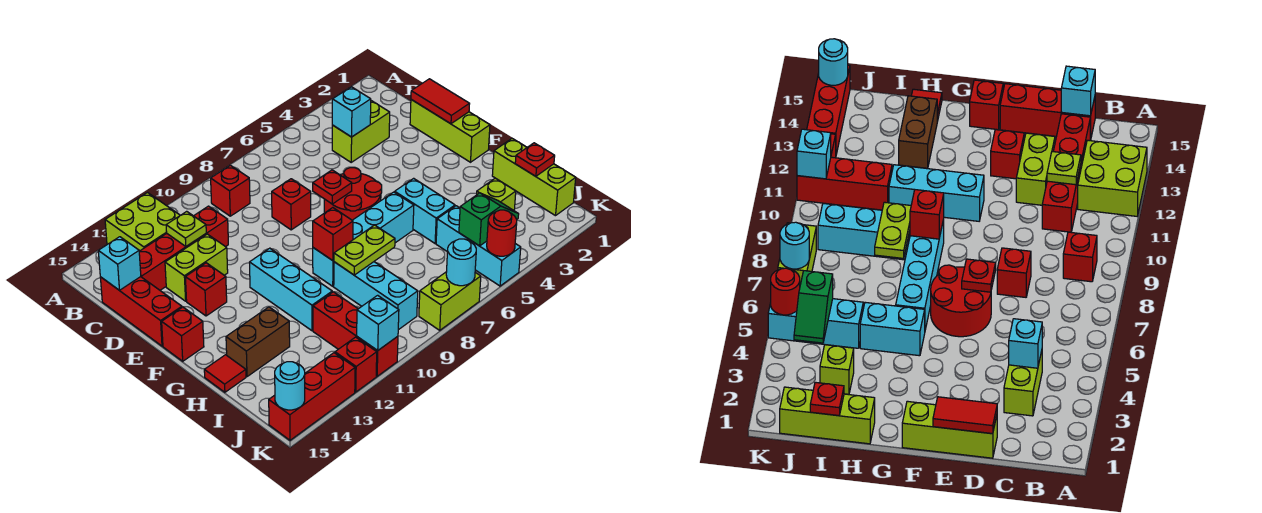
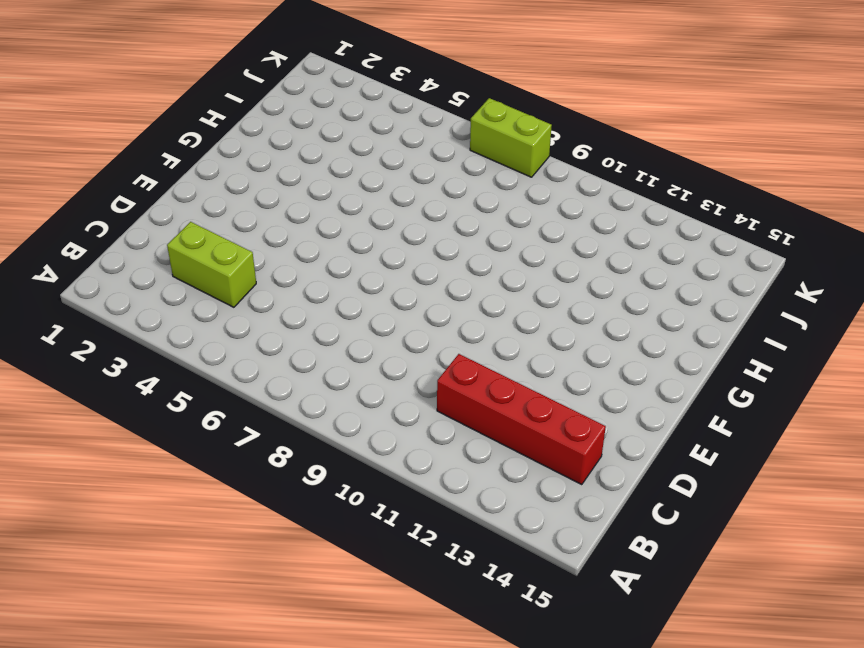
none -> lime brick A12:B13 level 1
none -> red brick B9 level 1
none -> red brick C15:E15 level 1
none -> lime brick D1:F1 level 1

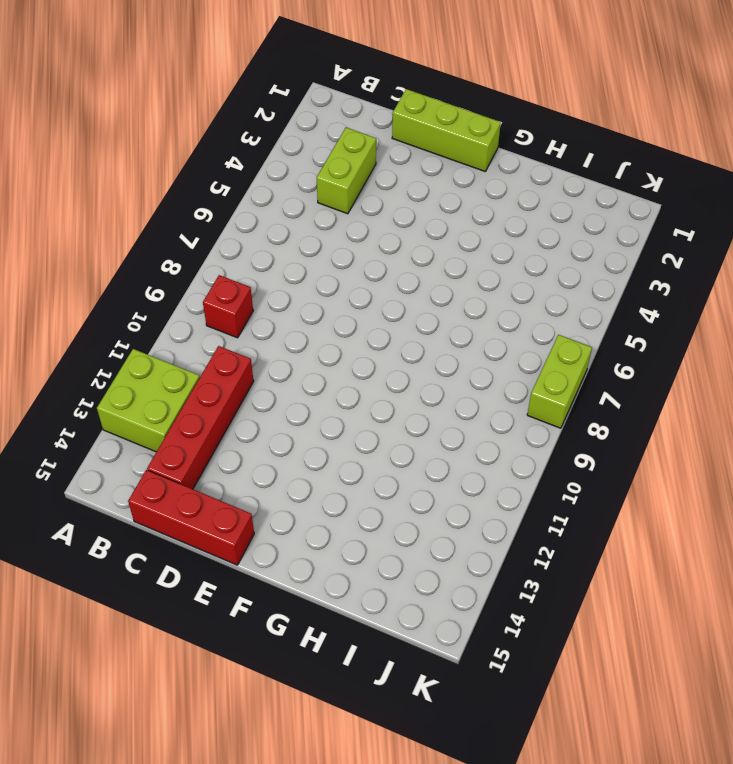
none -> red brick D8 level 1
none -> lime brick D12:D13 level 1
none -> red round brick E6:F7 level 1
none -> red brick E13 level 1

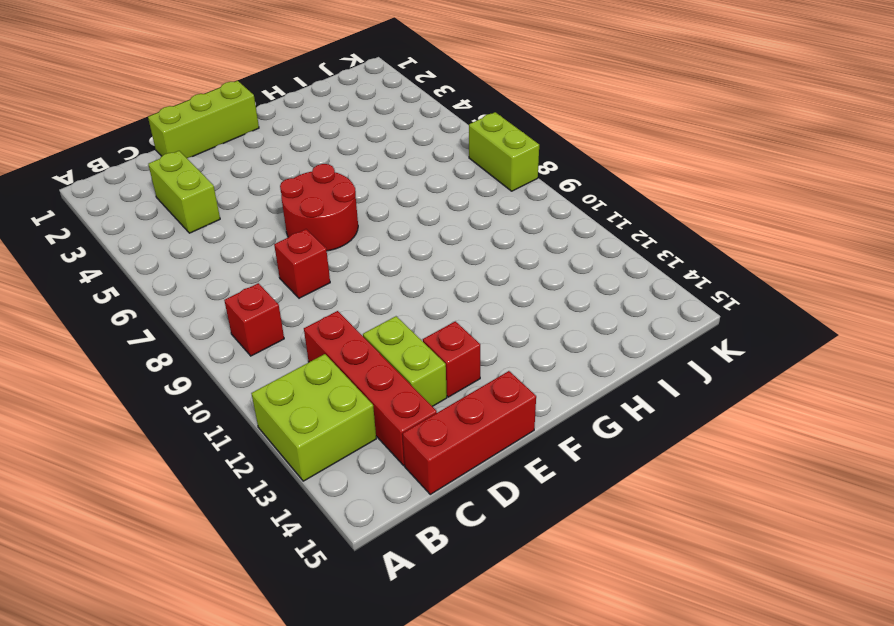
none -> cyan brick F11:H11 level 1
none -> red brick F15 level 1
none -> cyan brick G5:H5 level 1
none -> cyan brick G6:G9 level 1

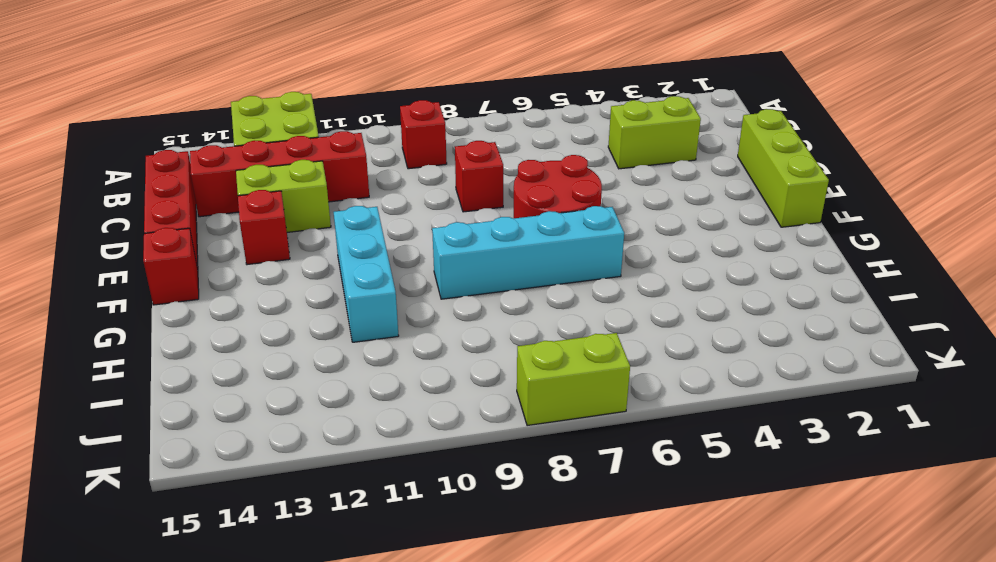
none -> cyan brick G5:H5 level 1
none -> lime brick H1:J1 level 1
none -> cyan brick H9:J9 level 1
none -> brown brick H13:H14 level 1

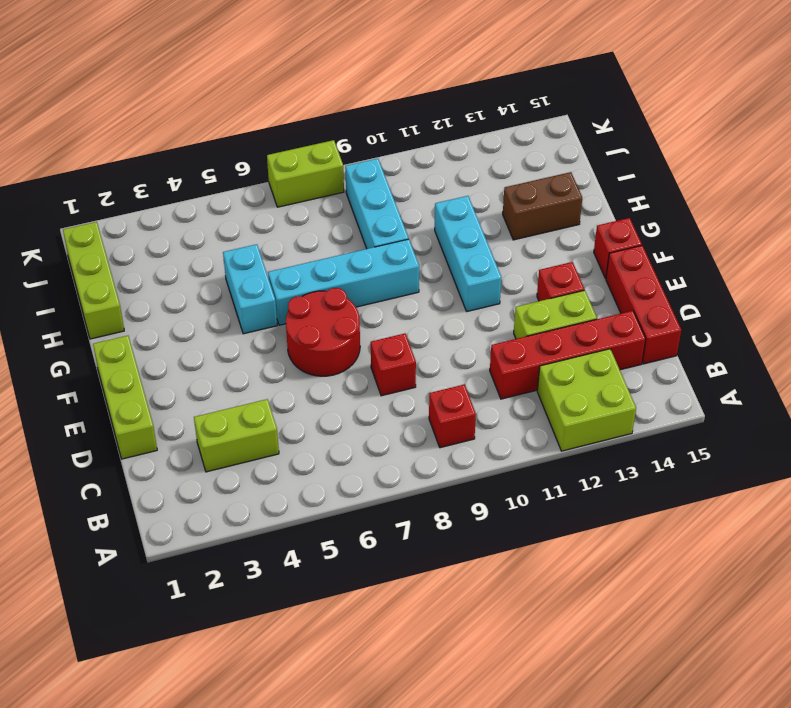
none -> red tile H15 level 1
none -> lime brick I3 level 1
none -> cyan brick I5:K5 level 1
none -> red brick I11:K11 level 1

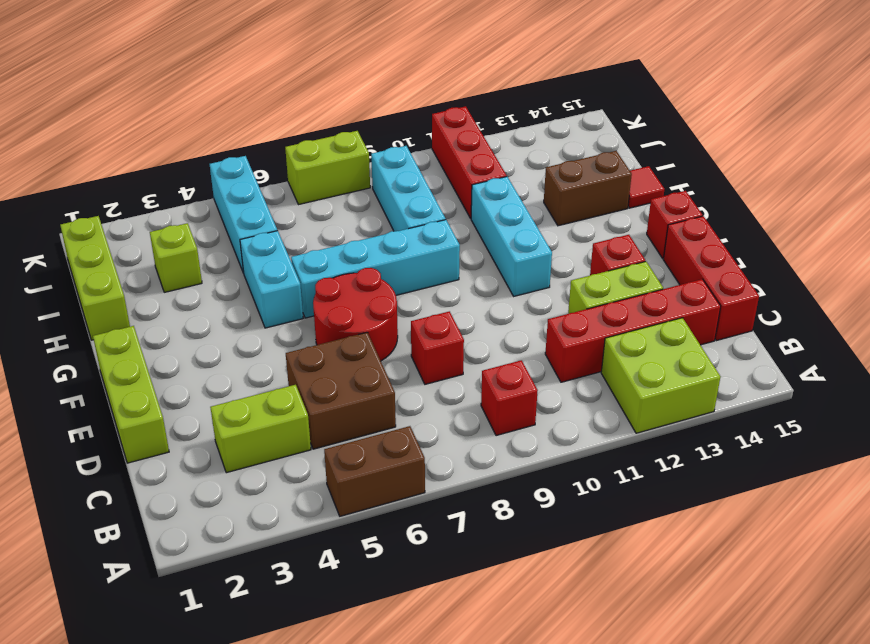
brown brick A5:A6 level 1 -> none
brown brick C5:D6 level 1 -> none
none -> red brick K12 level 1
none -> red brick K13:K15 level 1
none -> cyan brick C4 level 2
none -> lime plate C12 level 2

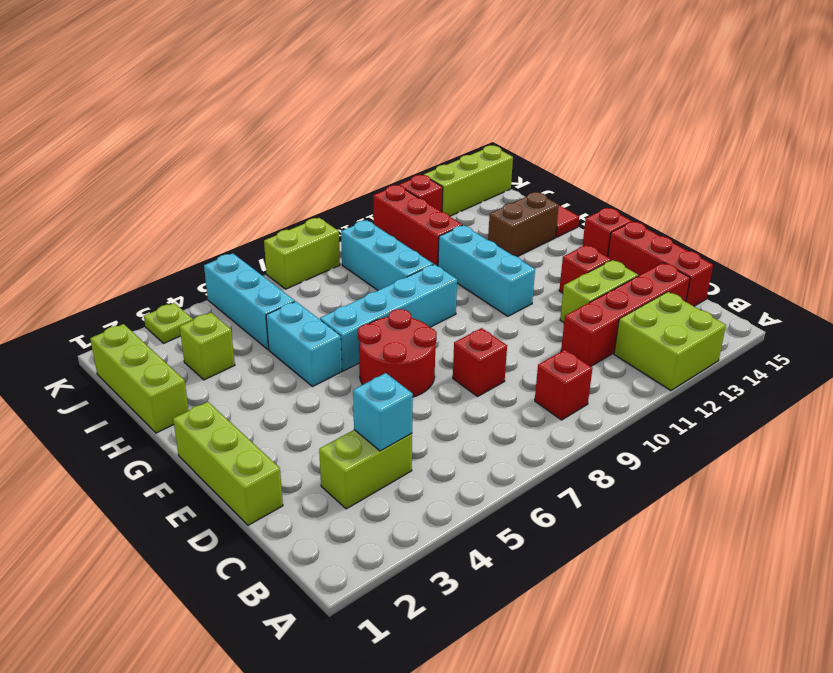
lime plate K3 level 1 -> lime plate C12 level 2
lime brick K13:K15 level 1 -> red brick K13:K15 level 1
none -> cyan brick C15 level 2
none -> red tile D1:E1 level 2
none -> red plate E7 level 2
none -> red brick G9 level 2

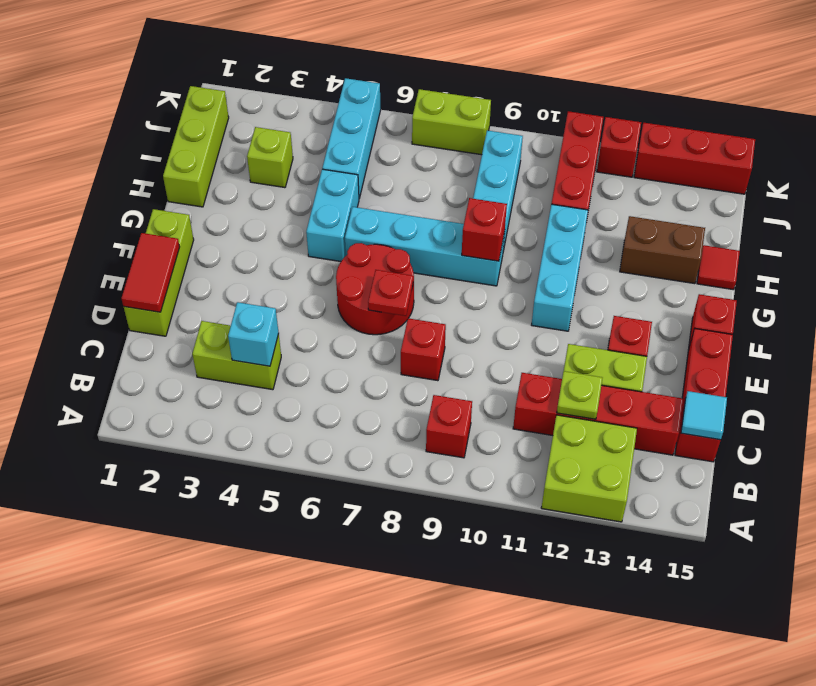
cyan tile C15 level 2 -> cyan brick C15 level 2
none -> lime plate H8:H9 level 2
none -> red plate I1 level 2
none -> green slope J4:J5 level 2 top 5
none -> red round brick K5 level 2

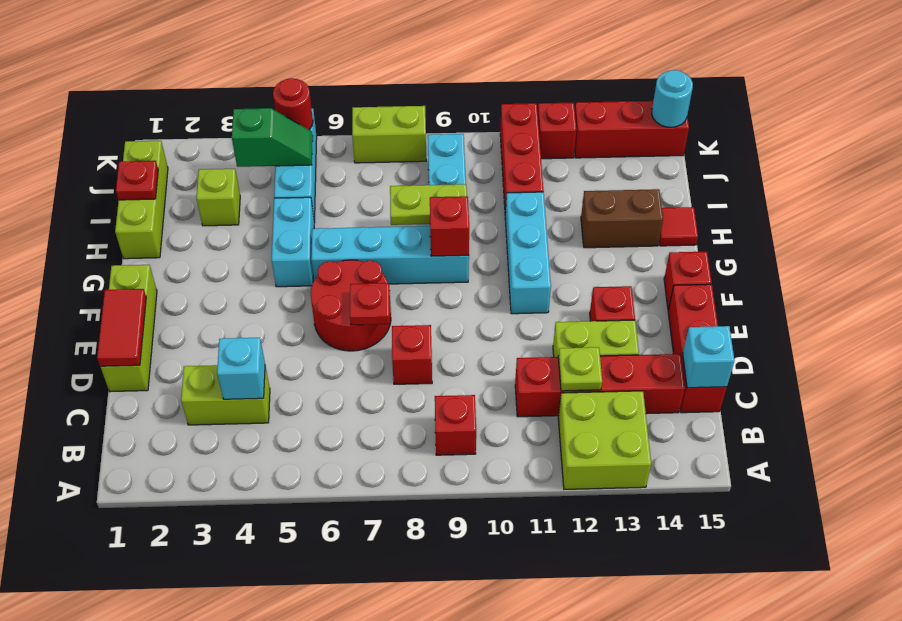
green slope J4:J5 level 2 top 4 -> green slope J4:J5 level 2 top 5
none -> cyan round brick K7 level 2
none -> cyan brick K11 level 2

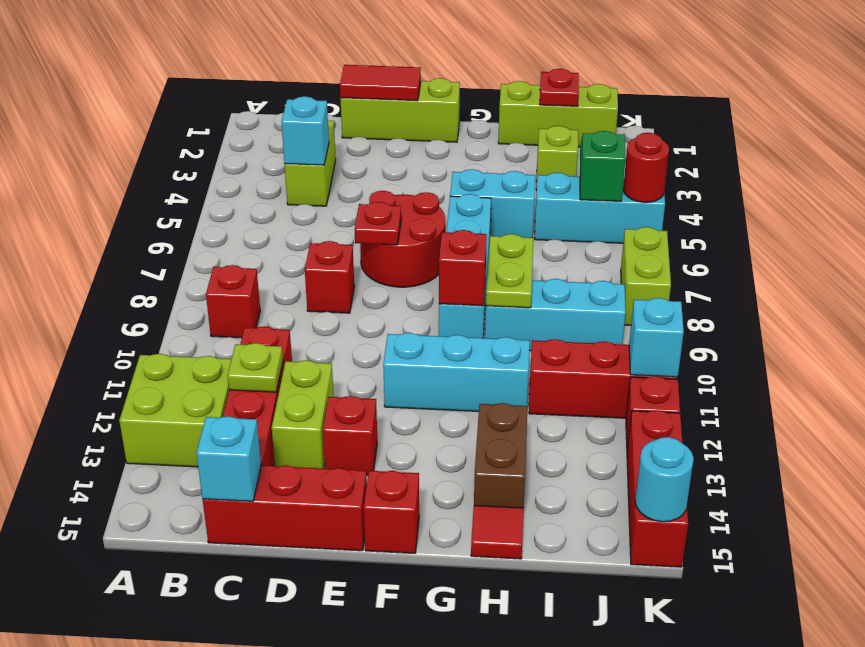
none -> cyan round brick K7 level 2

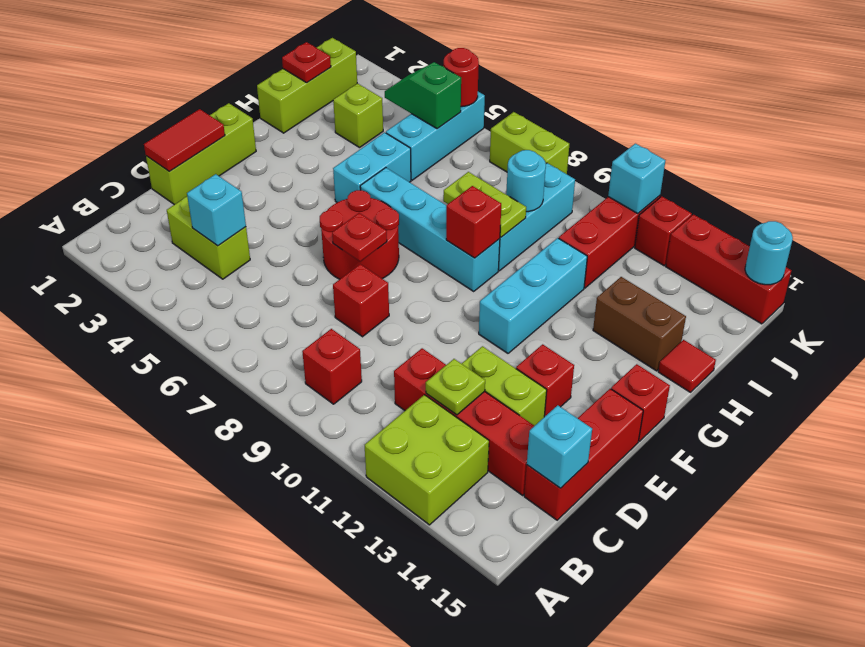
cyan round brick I9 level 2 -> cyan round brick K7 level 2

